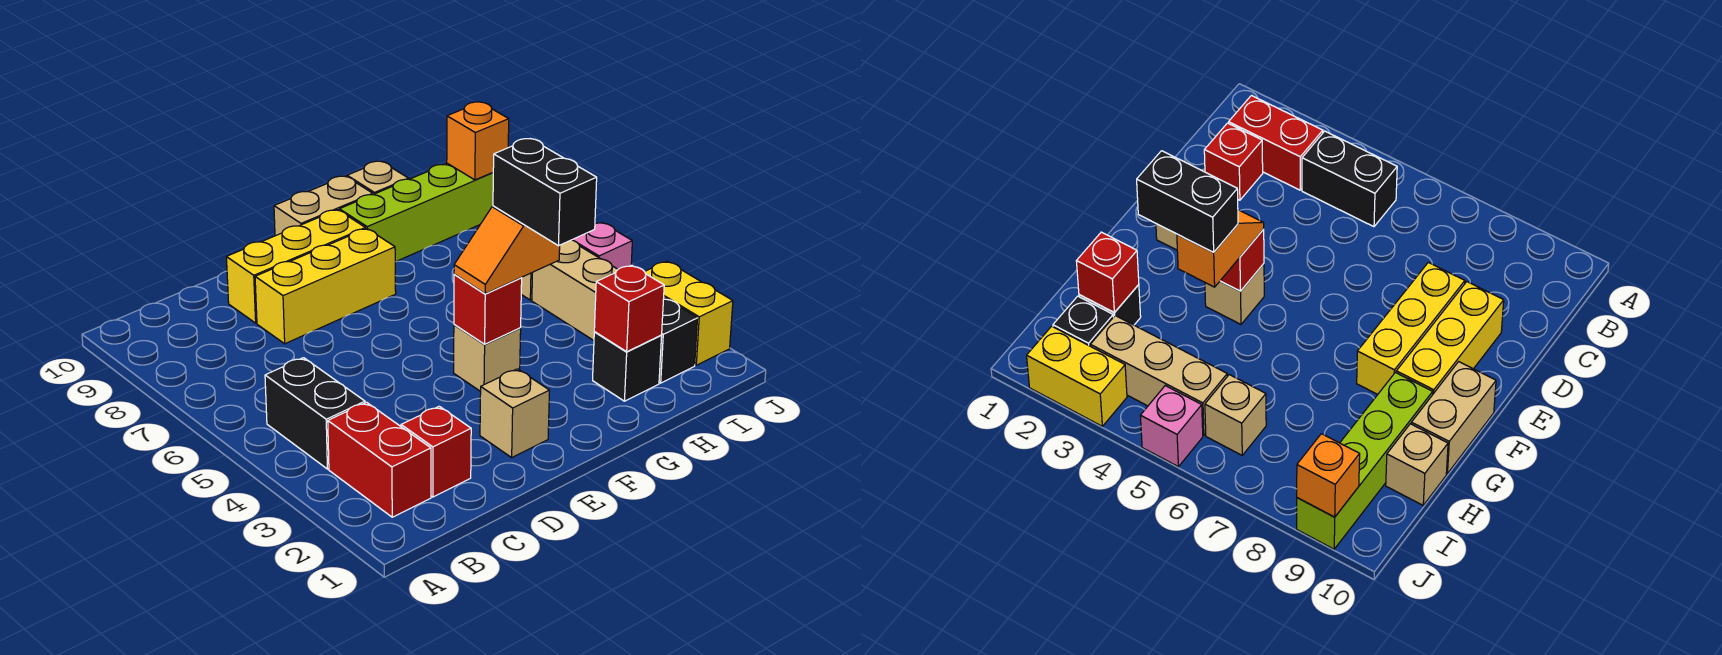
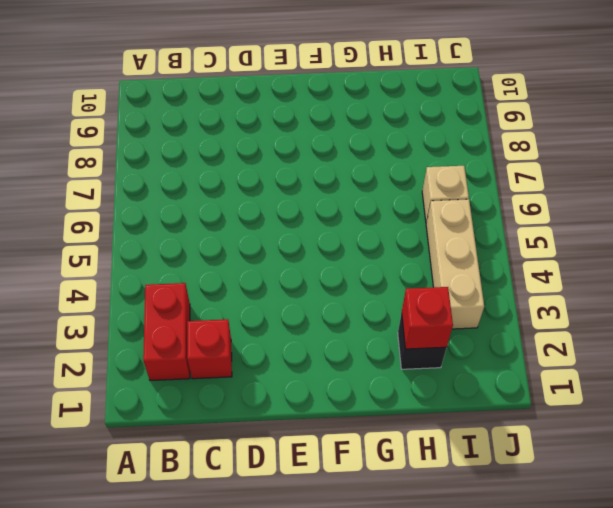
none -> black brick B4:B5 level 1
none -> yellow brick D8:F8 level 1
none -> yellow brick D9:F9 level 1

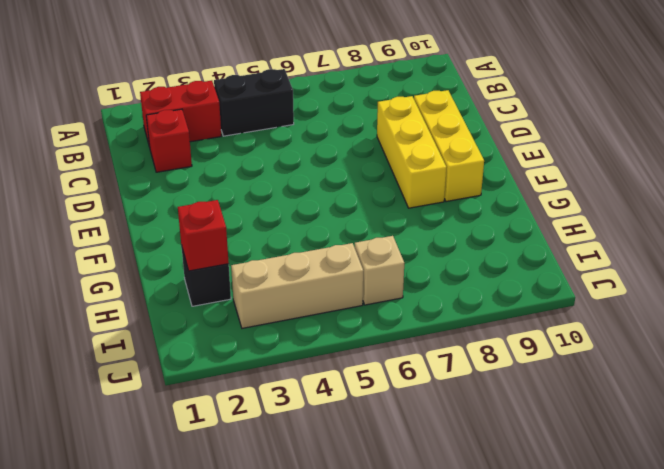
none -> tan brick E2 level 1
none -> tan brick F4 level 1
none -> tan brick F10:G10 level 1

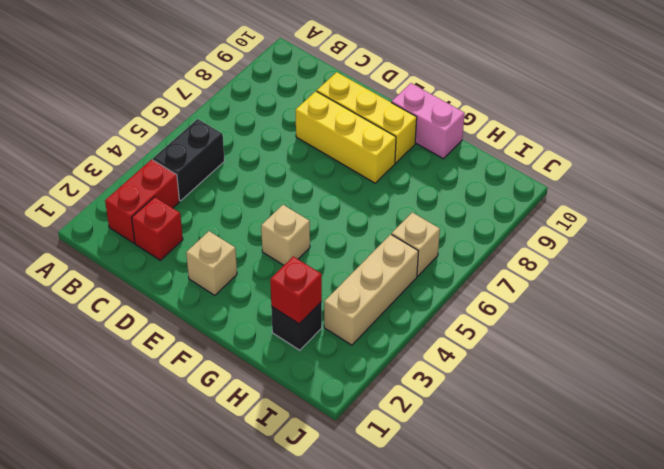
pink brick F10:G10 level 1 -> tan brick F10:G10 level 1
none -> lime brick G9:J9 level 1
none -> tan brick H10 level 1
none -> black brick I2 level 1

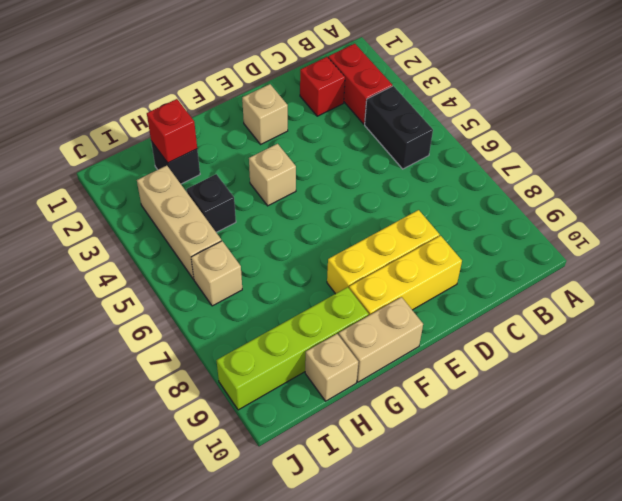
black brick H4 level 1 -> black brick I2 level 1
none -> yellow brick J2:J3 level 1
none -> pink brick J5 level 1
none -> red brick F4 level 2

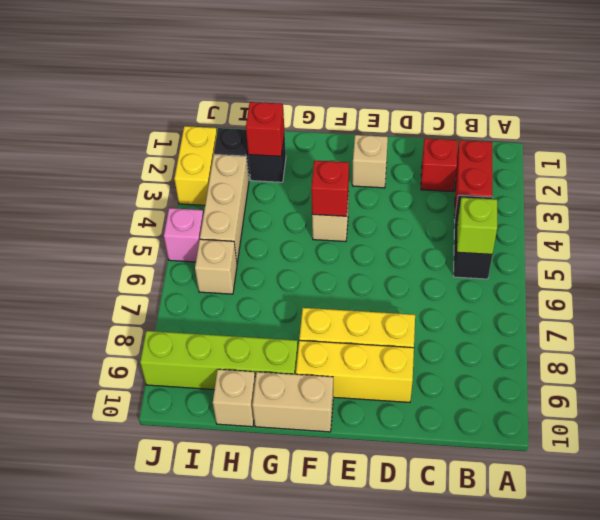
lime brick B5 level 2 -> none
none -> orange brick J9 level 2
none -> orange slope F4:G4 level 3 top G
none -> black brick G3:G4 level 4

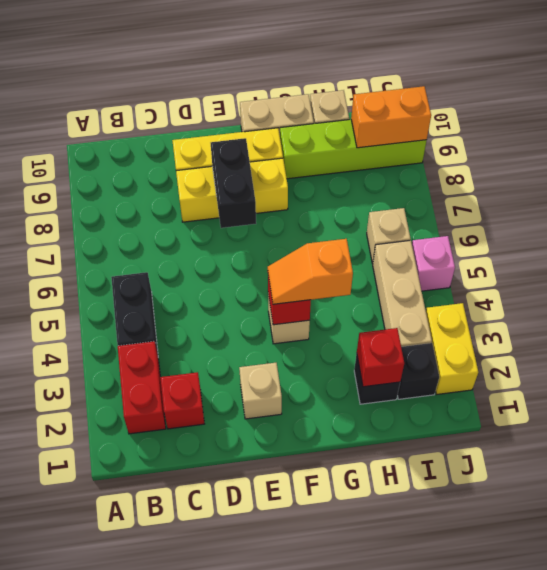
black brick E7:E8 level 2 -> black brick G3:G4 level 4
orange brick I9:J9 level 2 -> orange brick J9 level 2

